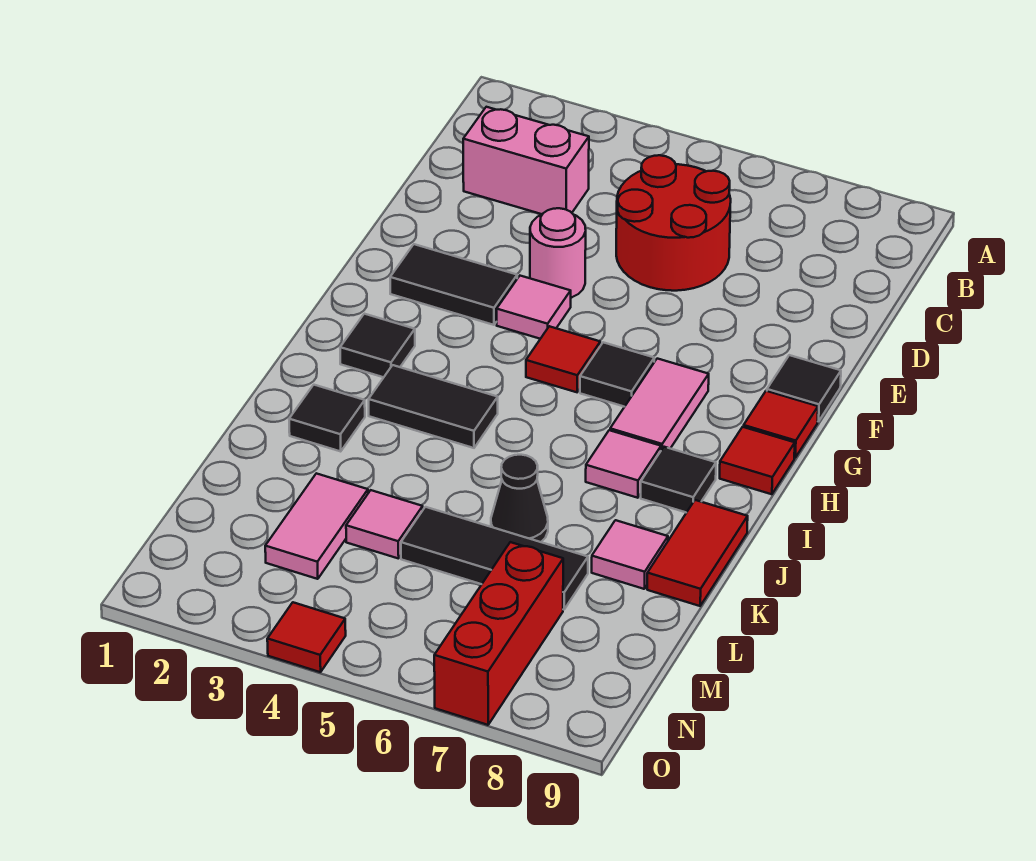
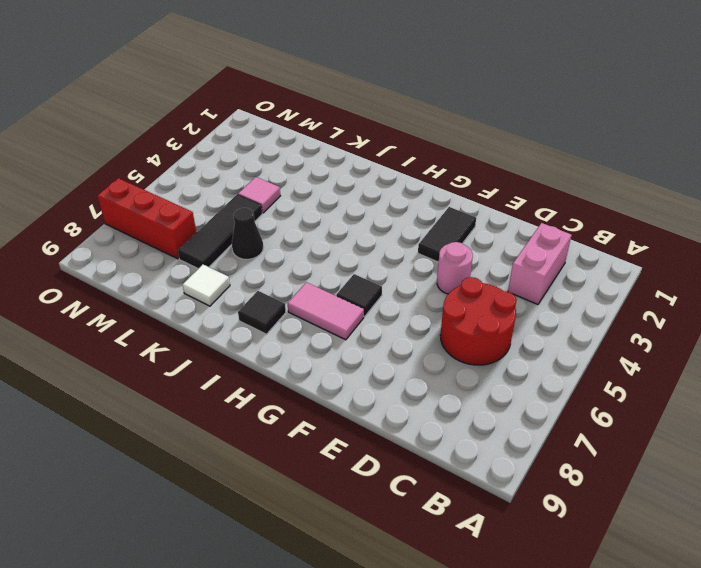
white tile K8 level 1 -> pink tile K8 level 1
none -> pink tile F4 level 1
none -> black tile F9 level 1
none -> red tile G5 level 1

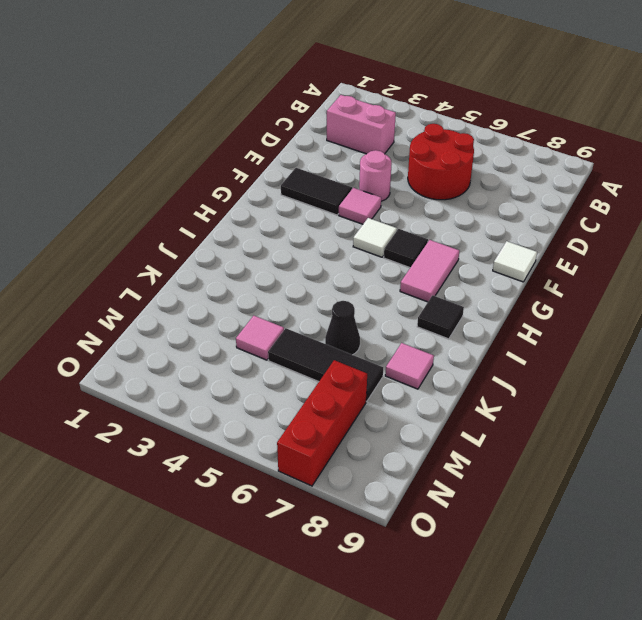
white tile F9 level 1 -> black tile F9 level 1
white tile G5 level 1 -> red tile G5 level 1
none -> red tile G9 level 1
none -> black tile H2 level 1
none -> red tile H9 level 1

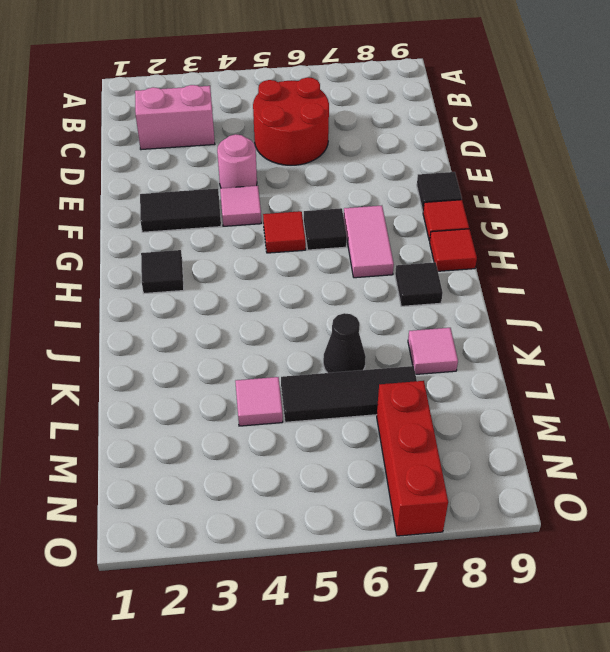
none -> black tile I3:I4 level 1
none -> pink tile I7 level 1
none -> black tile J2 level 1

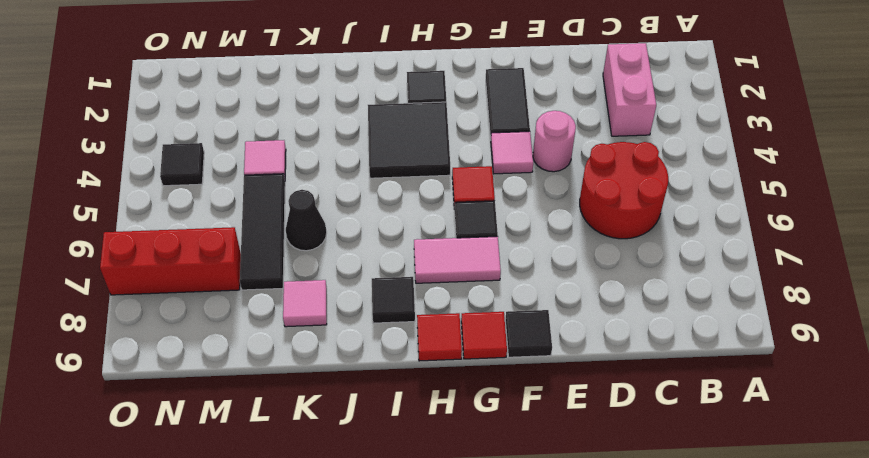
black tile H3:I4 level 1 -> black tile I3:I4 level 1
black tile N4 level 1 -> black tile J2 level 1
none -> pink tile I7 level 1
none -> red tile J9:K9 level 1
none -> pink tile L3:M3 level 1

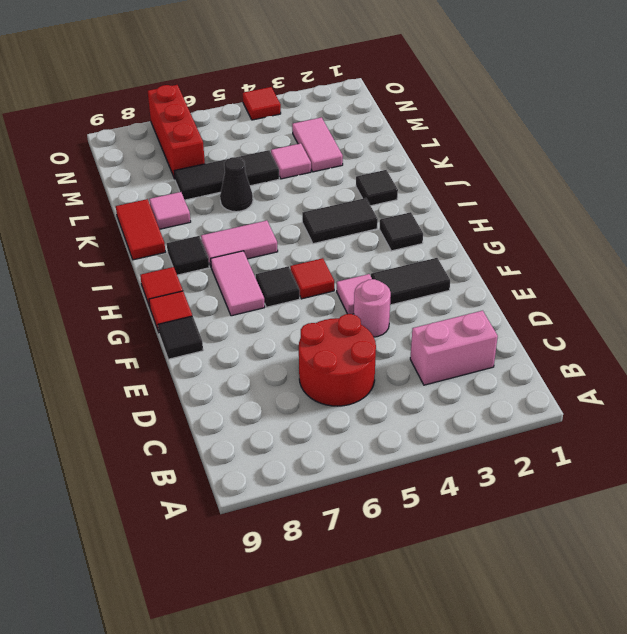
pink tile I6:I7 level 1 -> pink tile I7 level 1

